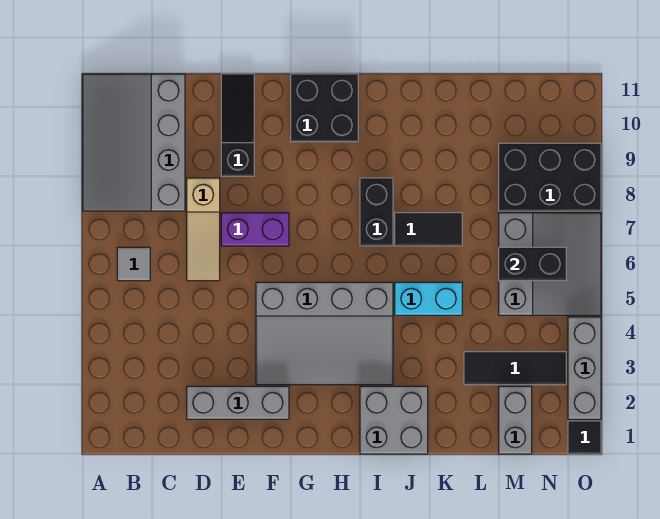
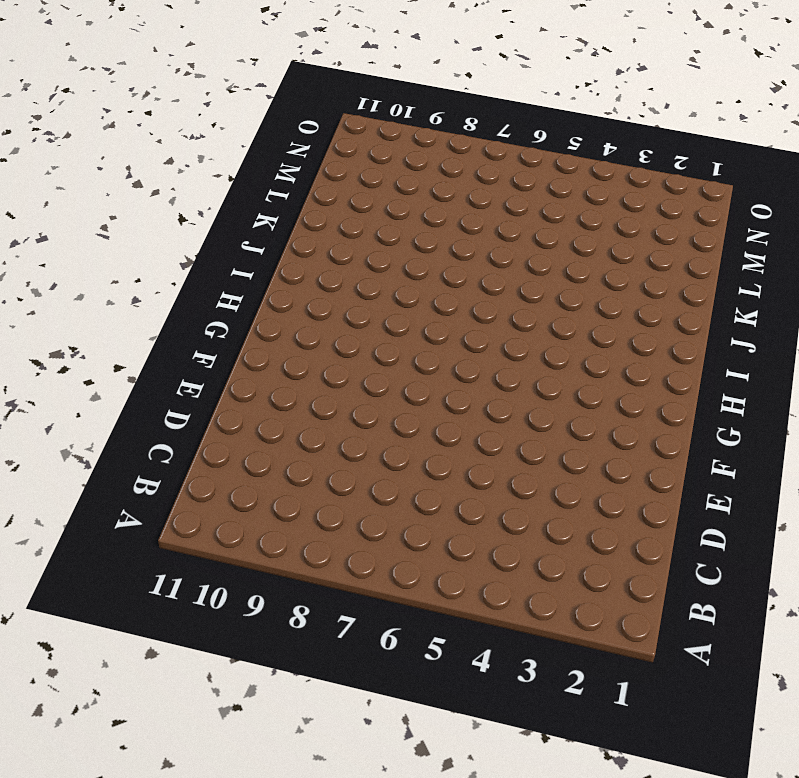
none -> grey slope A8:C11 level 1 top C
none -> grey tile B6 level 1
none -> grey brick D2:F2 level 1

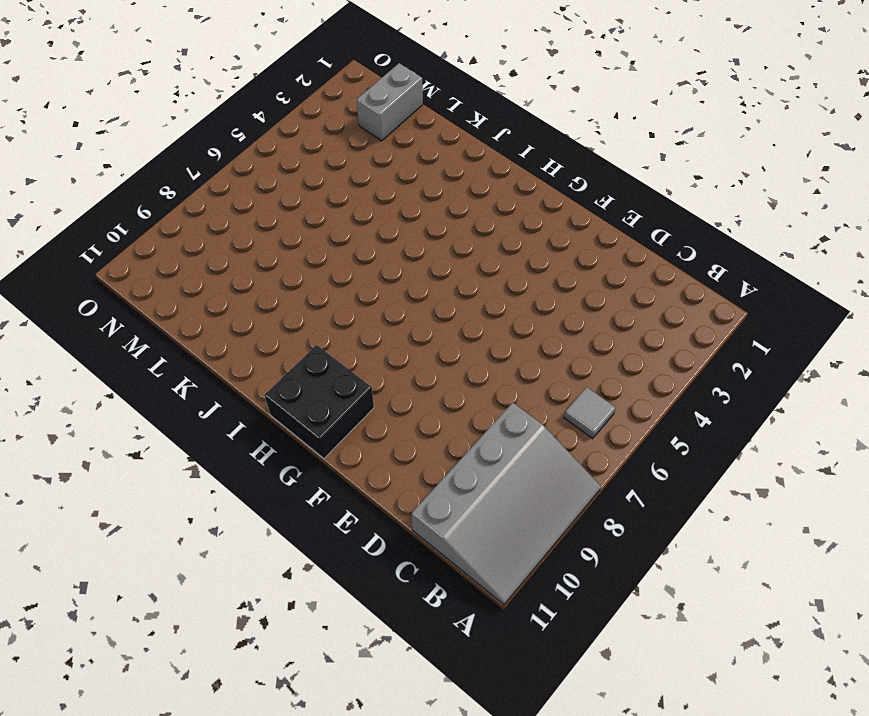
none -> grey brick D2:F2 level 1
none -> tan slope D6:D8 level 1 top 8
none -> purple brick E7:F7 level 1

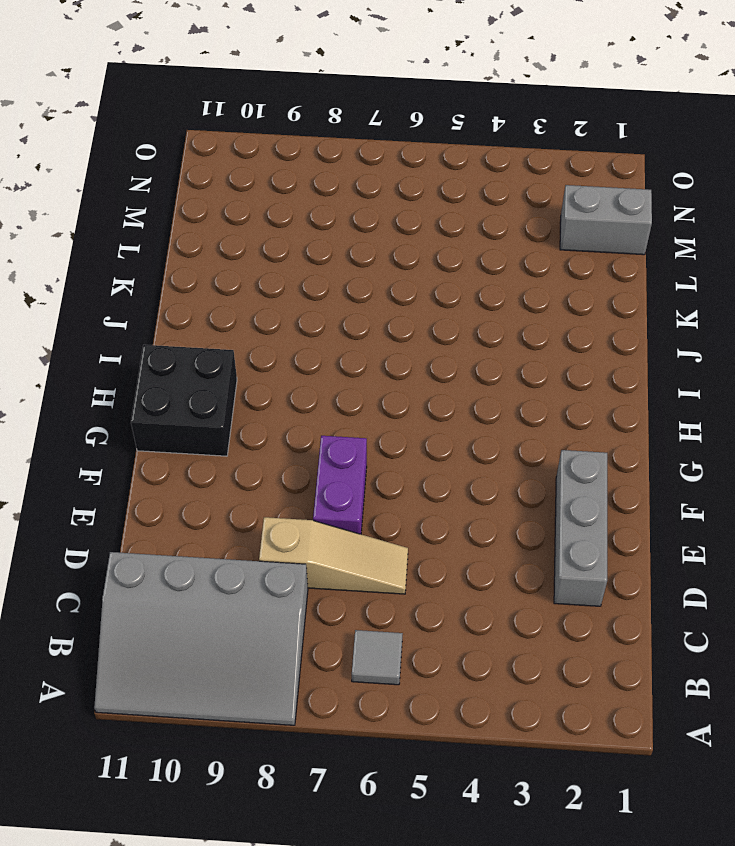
none -> black slope E9:E11 level 1 top 9
none -> grey slope F3:I5 level 1 top 5
none -> grey brick I1:J2 level 1

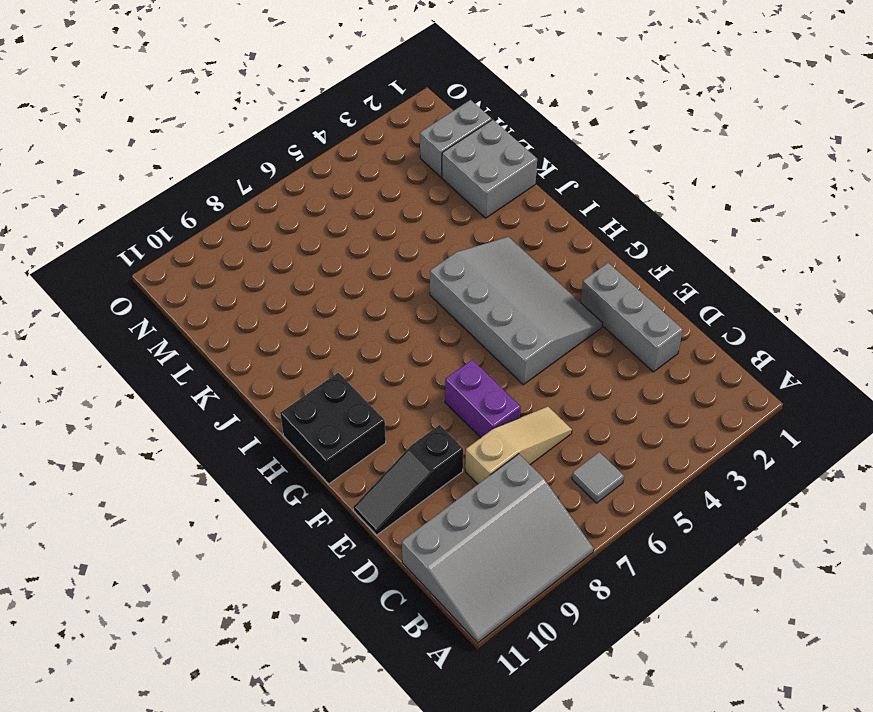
grey brick K1:L2 level 1 -> grey brick I1:J2 level 1
none -> black brick I7:I8 level 1
none -> cyan brick J5:K5 level 1
none -> black tile J7:K7 level 1

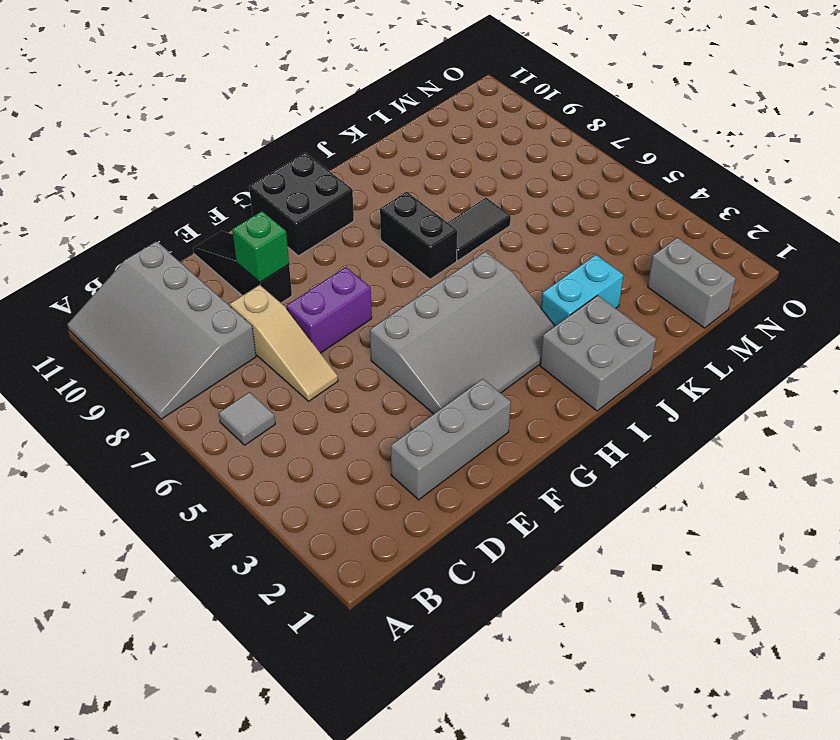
green brick E9 level 2 -> none
cyan brick J3:K3 level 1 -> cyan brick J5:K5 level 1
none -> black tile L3:N3 level 1
none -> grey slope M5:O7 level 1 top M
none -> black brick M8:O9 level 1

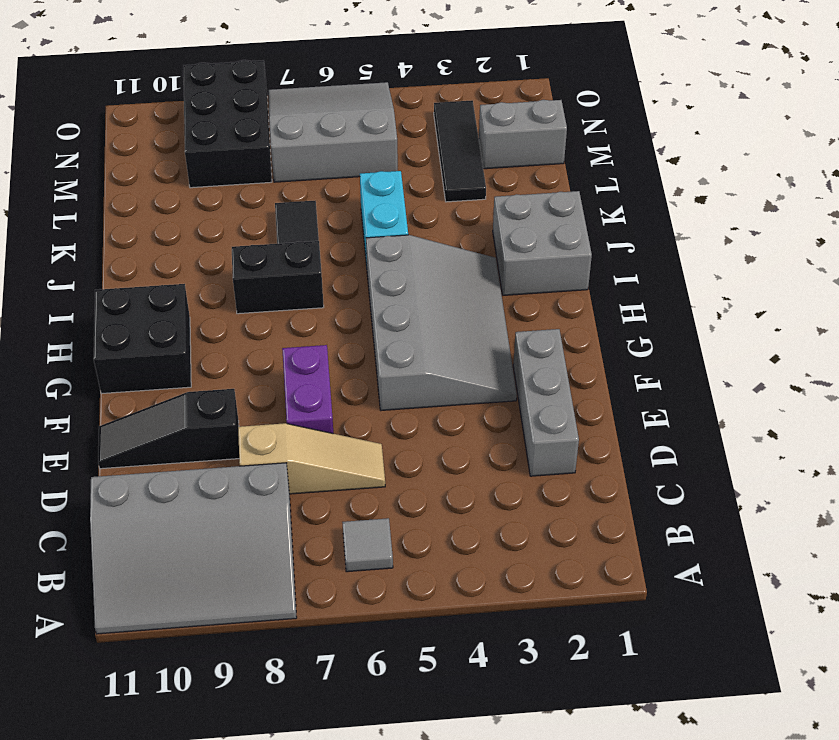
none -> black tile O1 level 1
none -> grey brick O2:O4 level 1
none -> black brick M6:N6 level 2

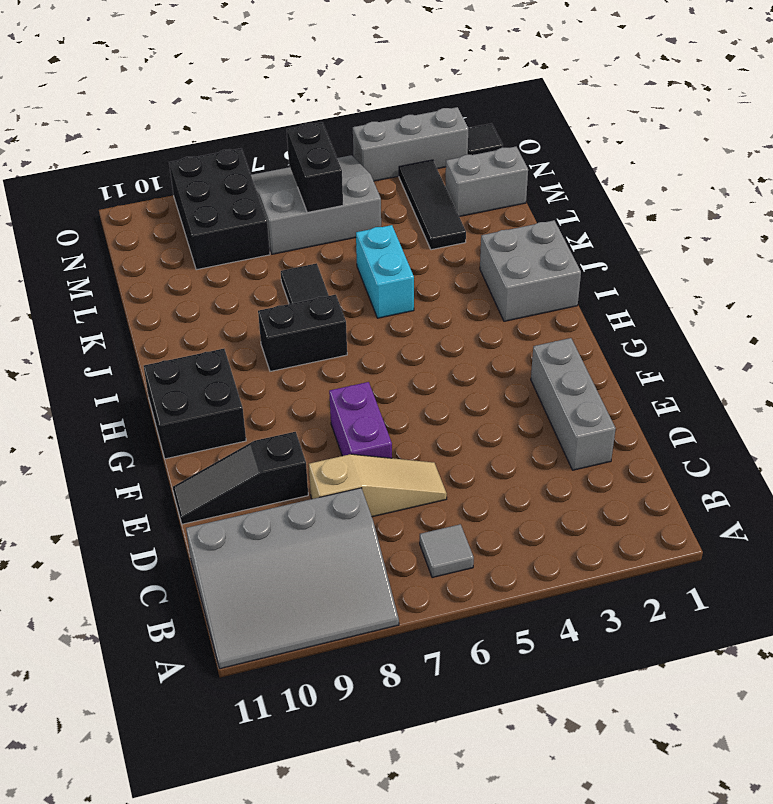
none -> grey slope F3:I5 level 1 top 5

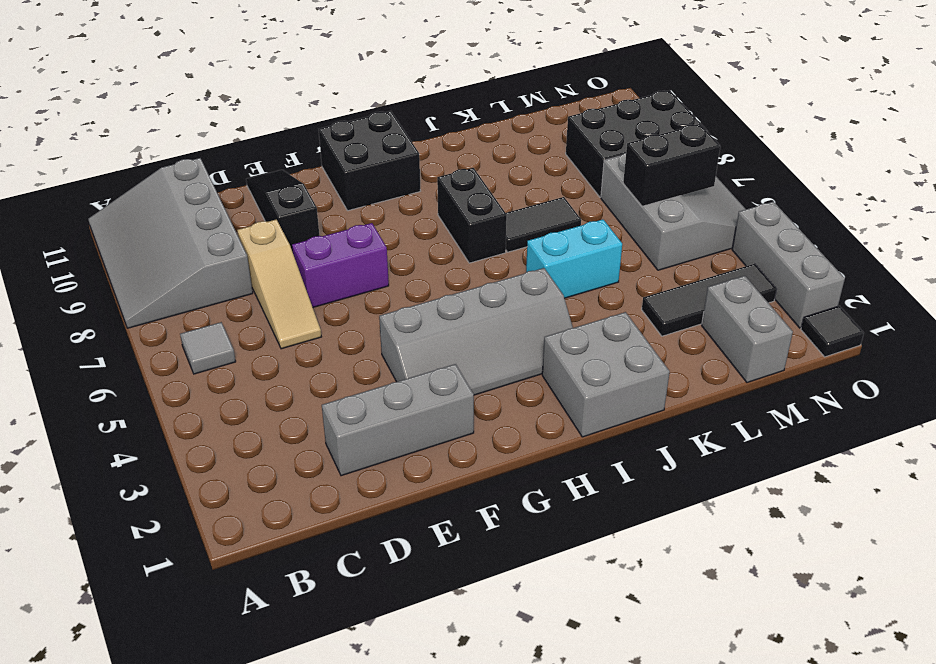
grey slope F3:I4 level 1 top 4 -> grey slope F3:I5 level 1 top 5

